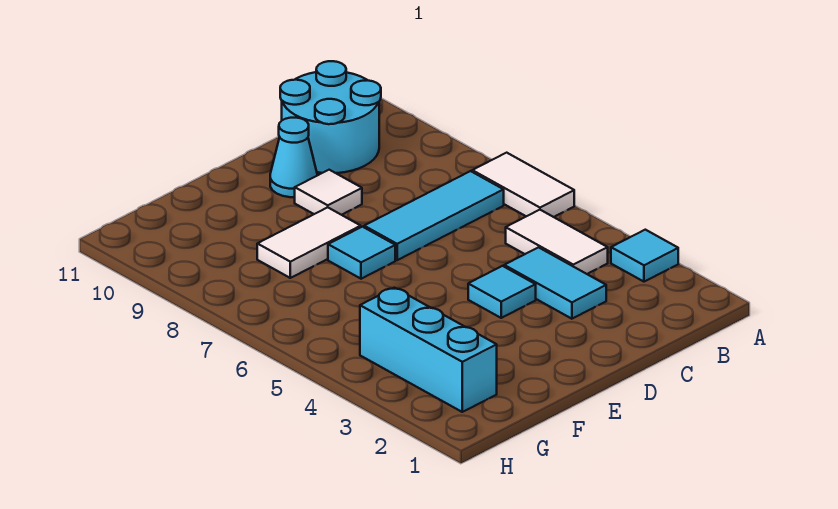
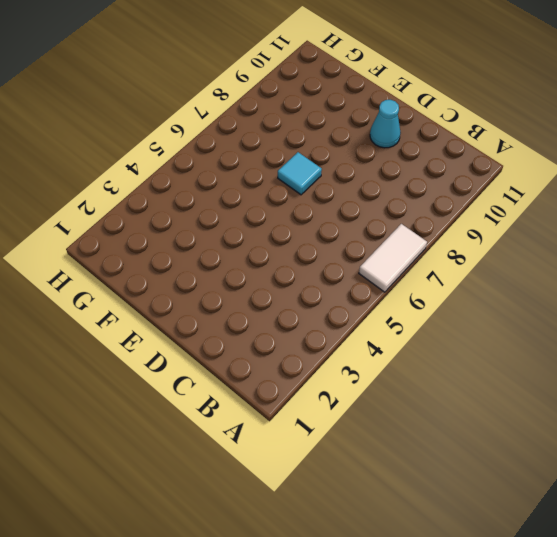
none -> cyan tile A3 level 1
none -> white tile B4:B5 level 1
none -> cyan tile B7:D7 level 1

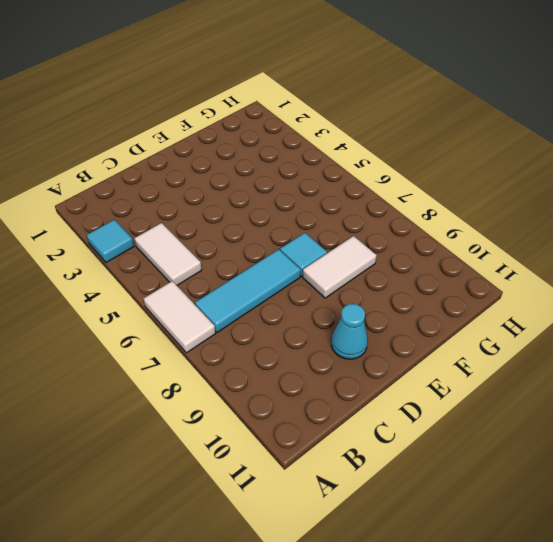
none -> cyan round brick B10:C11 level 1
none -> cyan tile C3:C4 level 1
none -> cyan tile D4 level 1

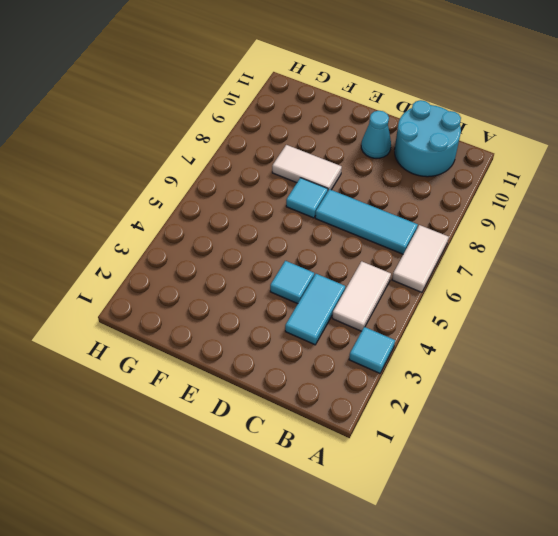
none -> white tile D9 level 1
none -> cyan brick G2:G4 level 1

